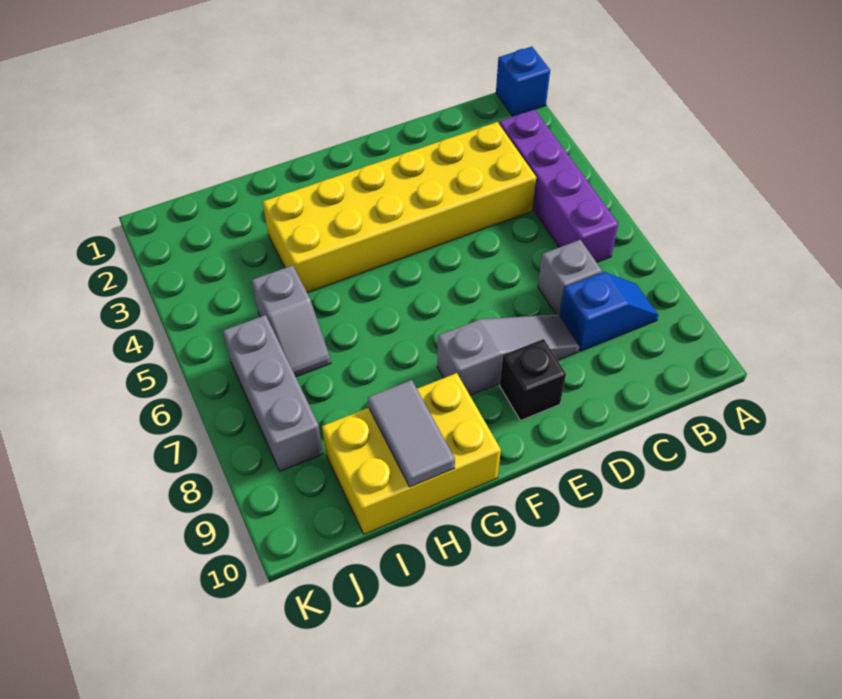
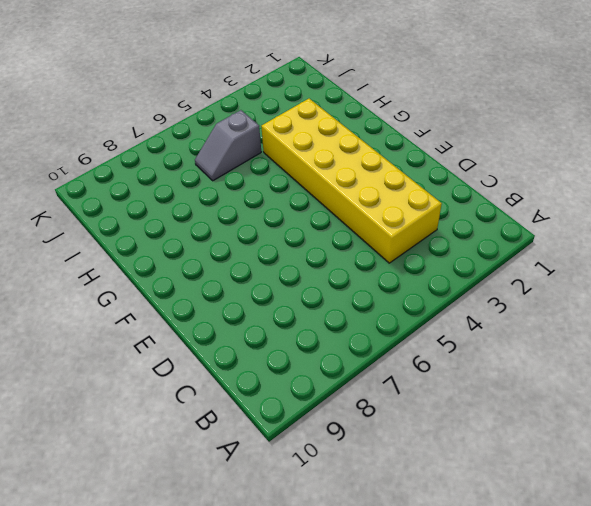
none -> blue brick A1 level 1
none -> purple brick B3:B6 level 1

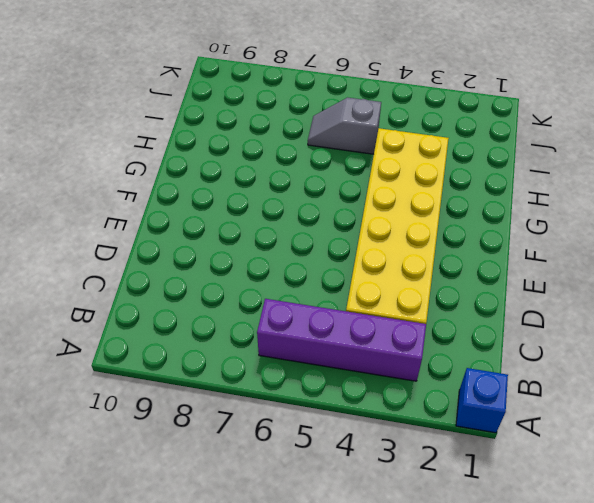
none -> blue slope B8:C8 level 1 top C
none -> grey brick C7 level 1

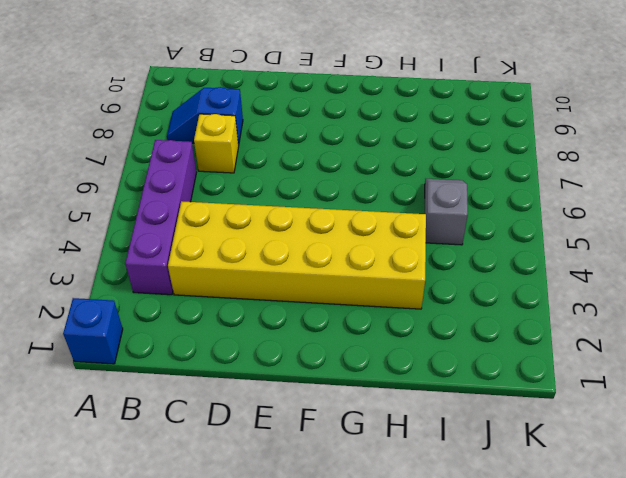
yellow brick C7 level 1 -> grey brick C7 level 1
none -> grey slope D8:F8 level 1 top F
none -> black brick E9 level 1

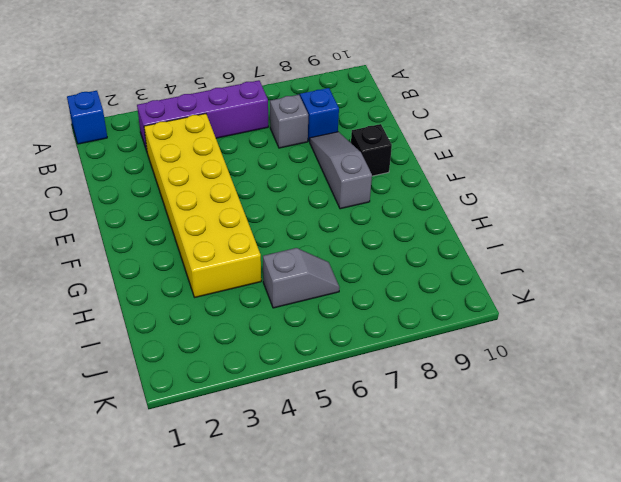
none -> yellow brick G9:I10 level 1
none -> grey brick J6:J8 level 1

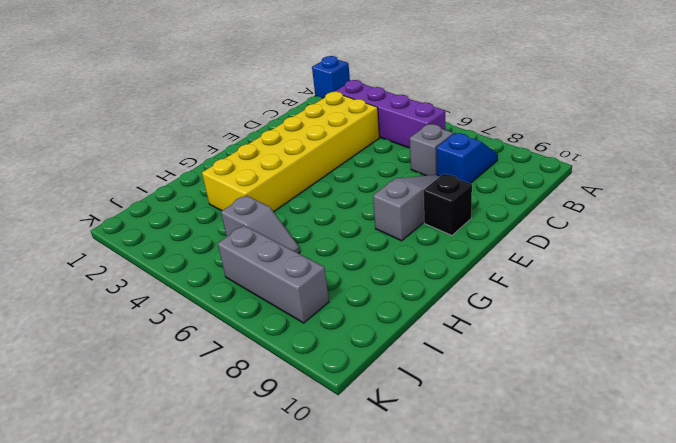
none -> yellow brick G9:I10 level 1
none -> grey tile H9:H10 level 2

